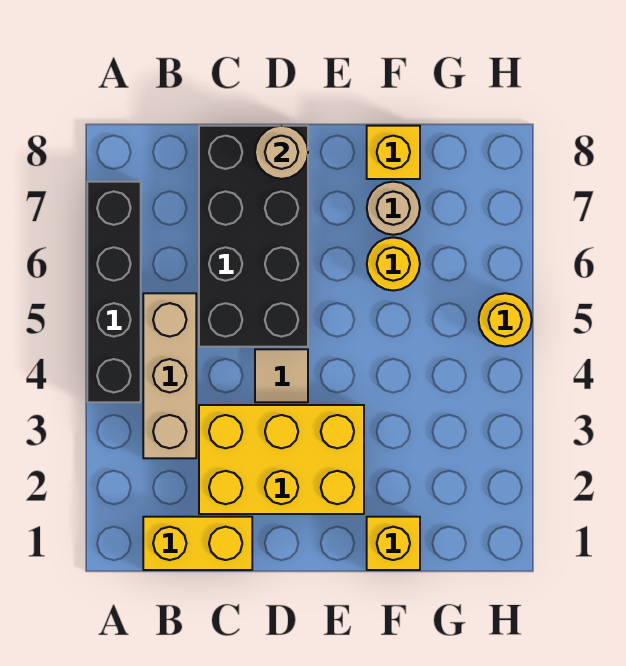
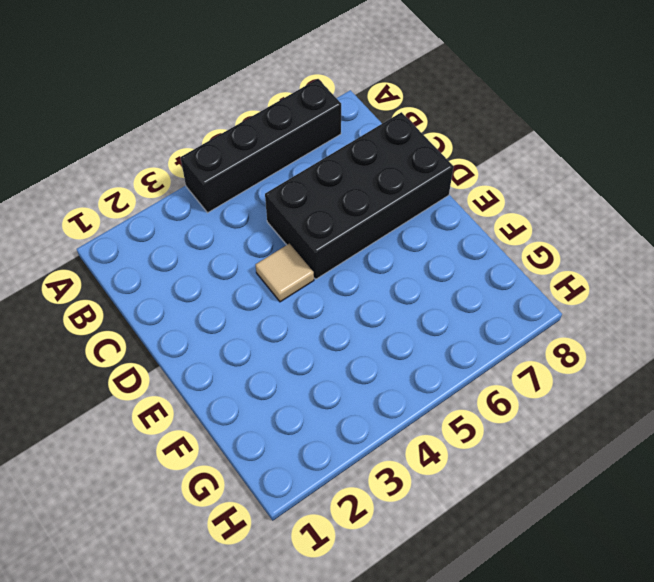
none -> yellow brick B1:C1 level 1
none -> tan brick B3:B5 level 1
none -> yellow brick C2:E3 level 1

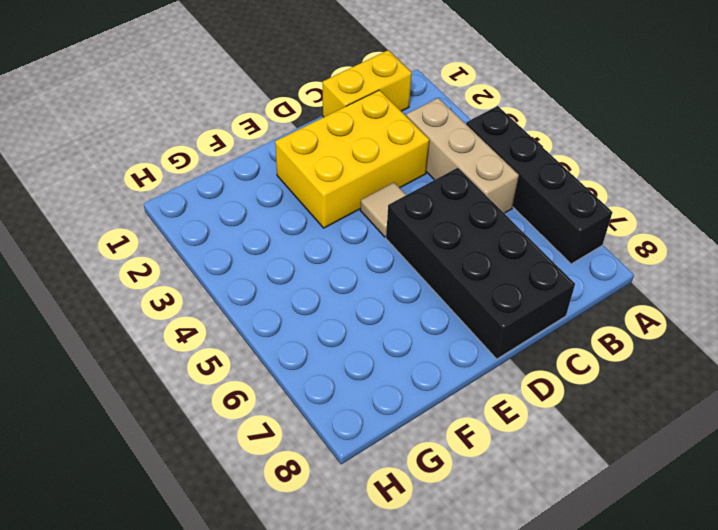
none -> yellow brick F1 level 1
none -> yellow round brick F6 level 1
none -> tan round brick F7 level 1

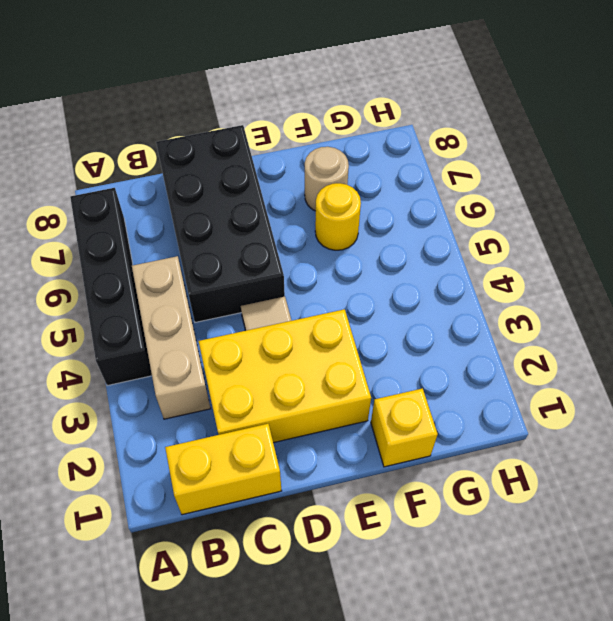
none -> yellow brick F8 level 1
none -> yellow round brick H5 level 1
none -> tan round brick D8 level 2

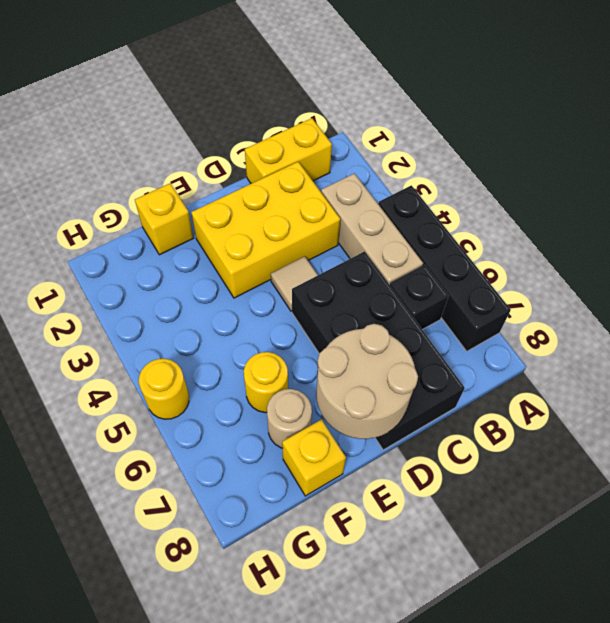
black brick B6 level 1 -> none
tan round brick D7:E8 level 2 -> tan round brick D8 level 2

